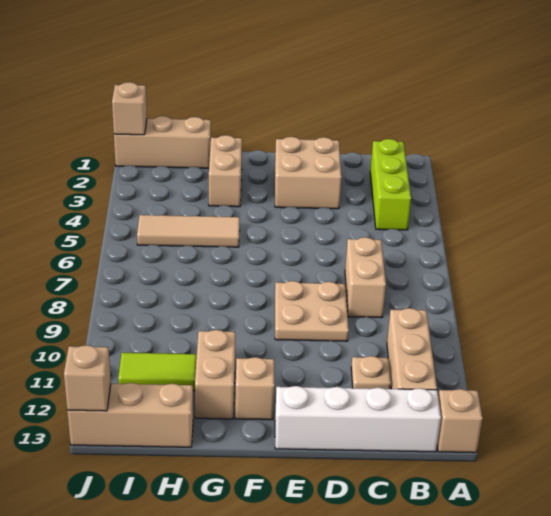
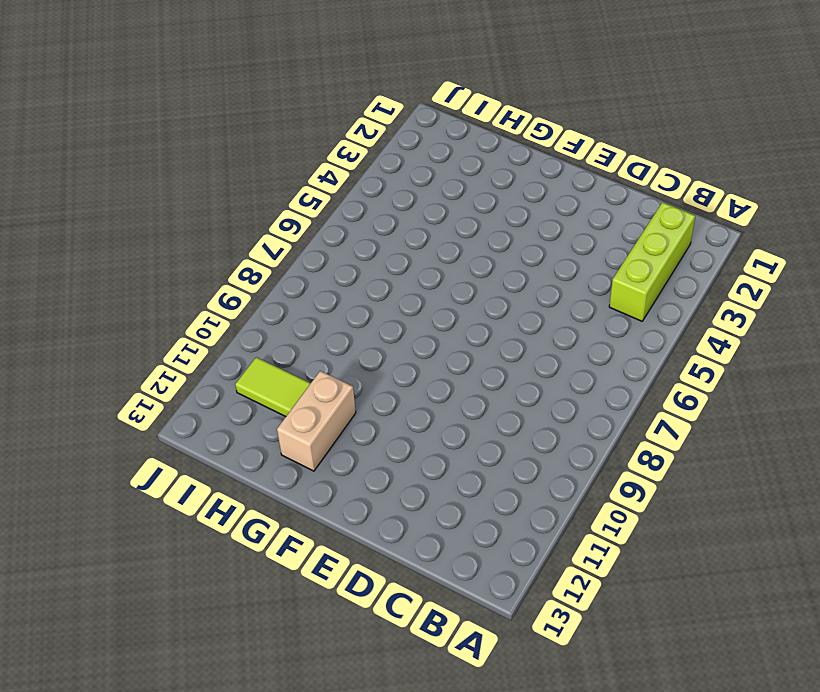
none -> tan brick A13 level 1
none -> tan brick B10:B12 level 1
none -> white brick B13:E13 level 1

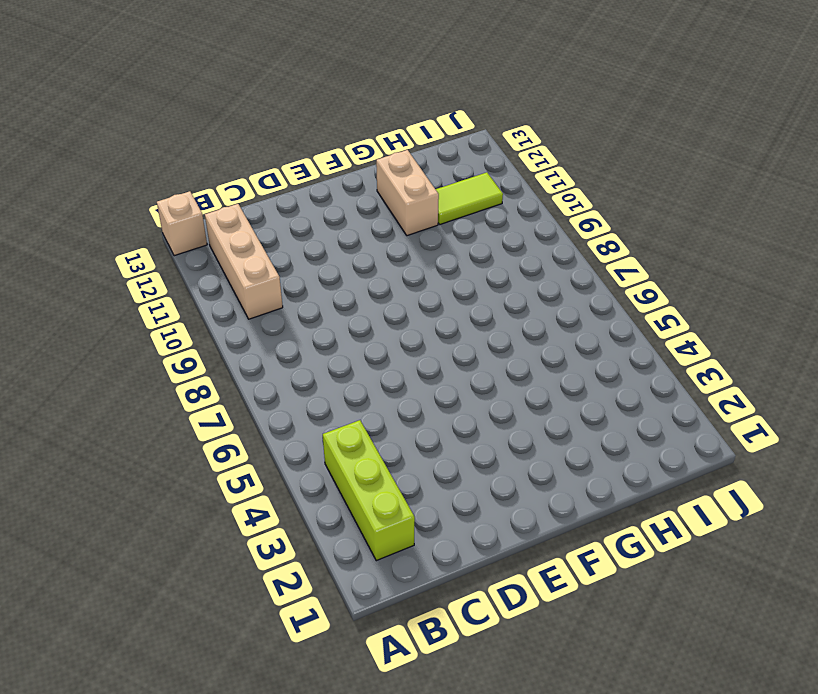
none -> white brick B13:E13 level 1
none -> tan brick C7:C8 level 1
none -> tan plate C11 level 1

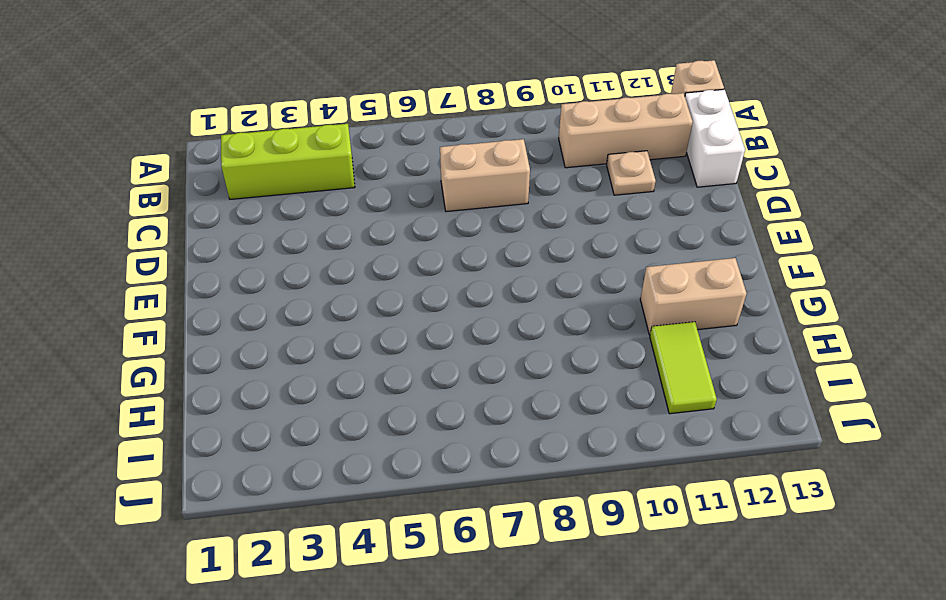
white brick B13:C13 level 1 -> white brick B13:E13 level 1
none -> tan brick D2:E3 level 1
none -> tan plate D8:E9 level 1
none -> tan brick F12 level 1

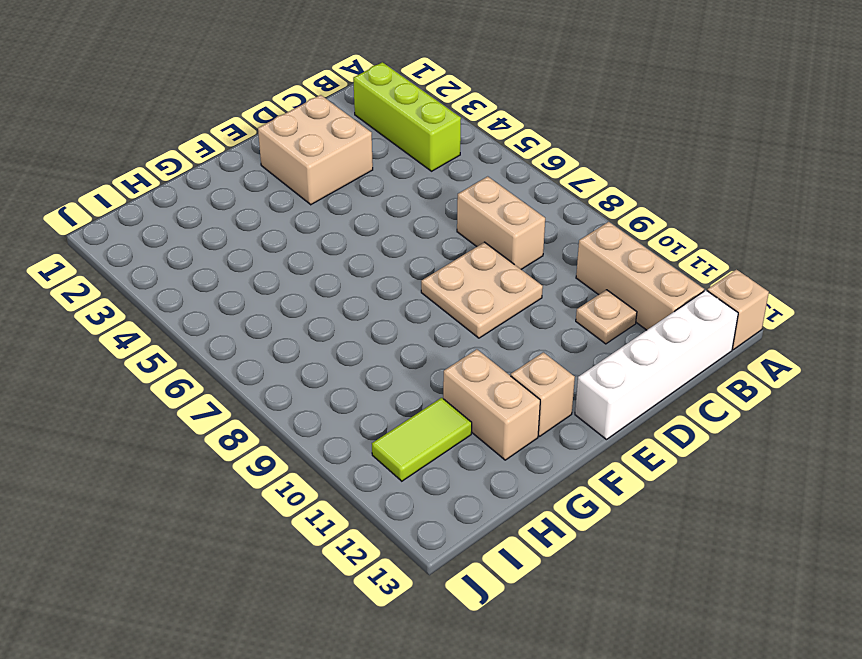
none -> tan brick G2:G3 level 1
none -> tan tile G5:I5 level 1
none -> tan brick H1:J1 level 1

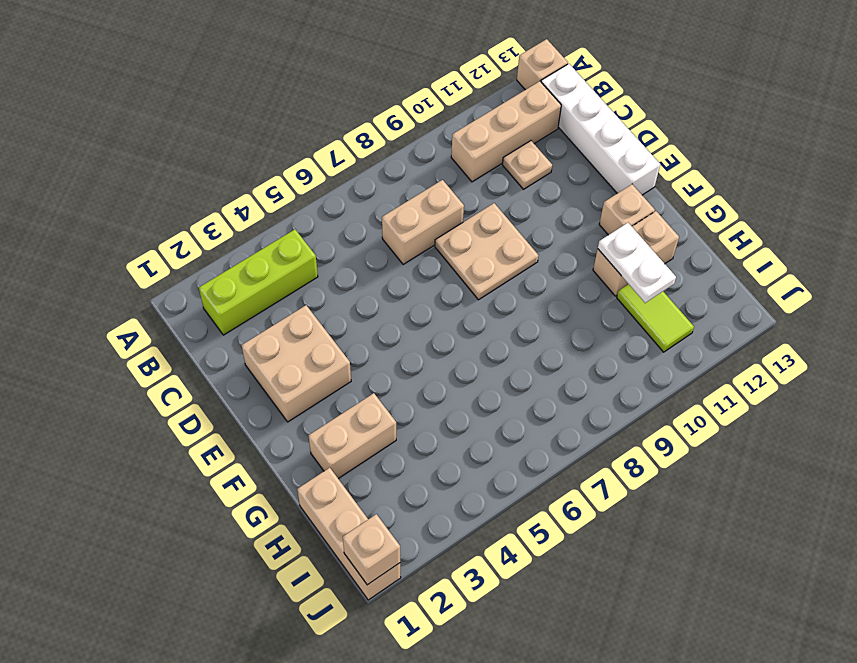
white plate G11:H11 level 2 -> none
none -> tan tile G5:I5 level 1
none -> tan brick H13:J13 level 1
none -> tan brick J13 level 2

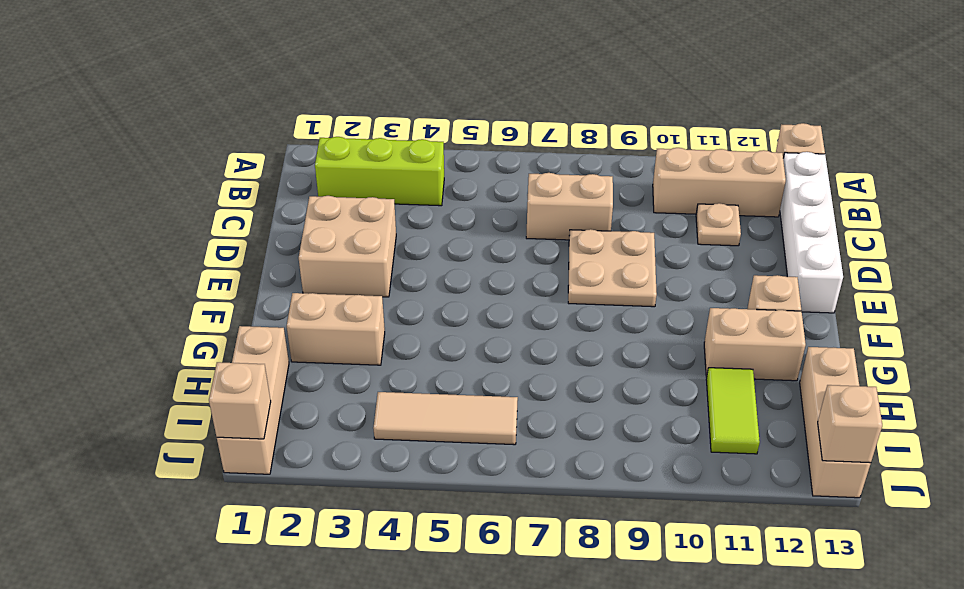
tan tile I4:I6 level 1 -> tan tile G5:I5 level 1

